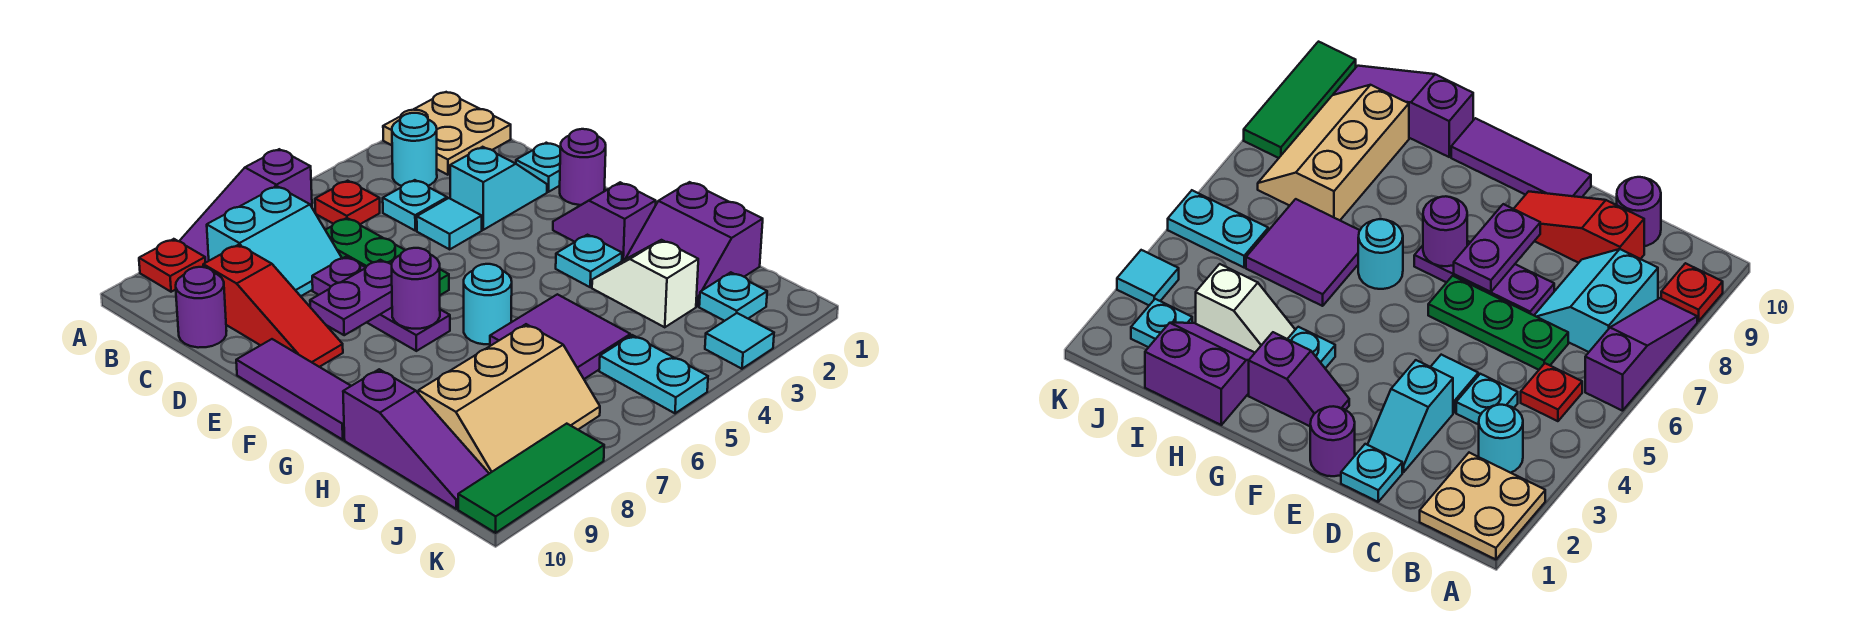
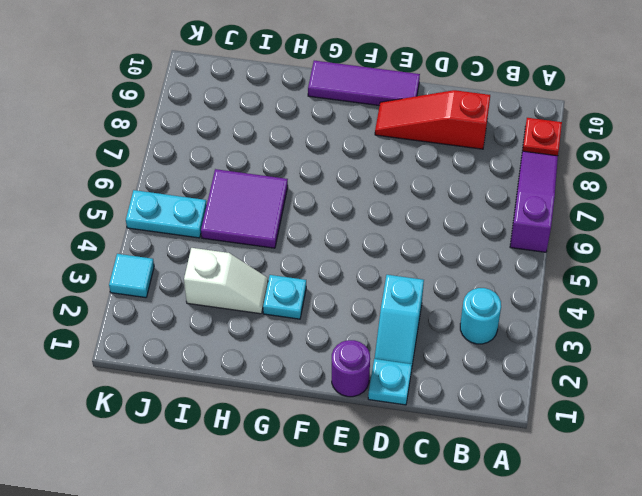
none -> tan plate A1:B2 level 1
none -> red plate B5 level 1
none -> cyan slope B7:C8 level 1 top B
none -> cyan plate C4 level 1

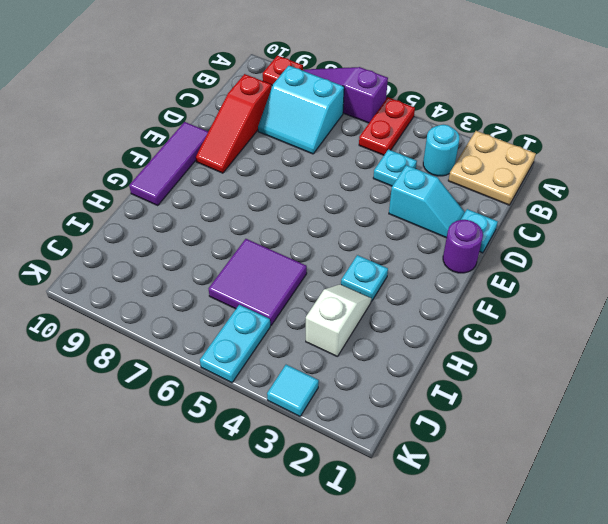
red plate A5:B5 level 1 -> red plate B5 level 1
none -> green plate C6:E6 level 1
none -> purple round brick C10 level 1
none -> cyan tile D4 level 1
none -> purple plate D7:F7 level 1

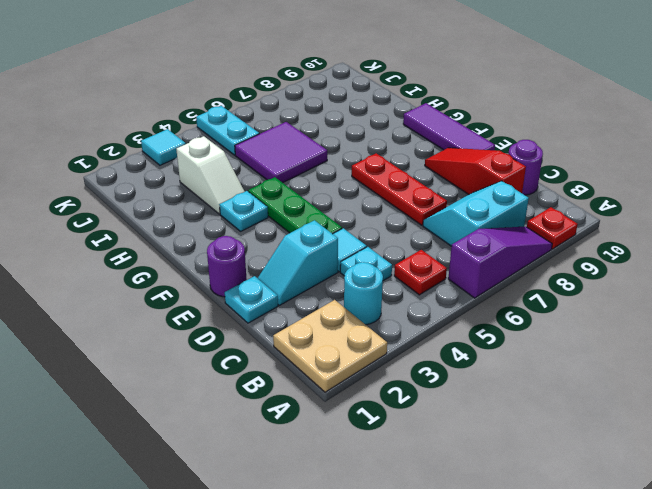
red plate D7:F7 level 1 -> purple plate D7:F7 level 1
green plate E4:G4 level 1 -> green plate C6:E6 level 1
none -> purple slope F2:G2 level 1 top G
none -> cyan round brick G6 level 1
none -> purple slope H1:I2 level 1 top 1
none -> purple slope H10:J10 level 1 top H

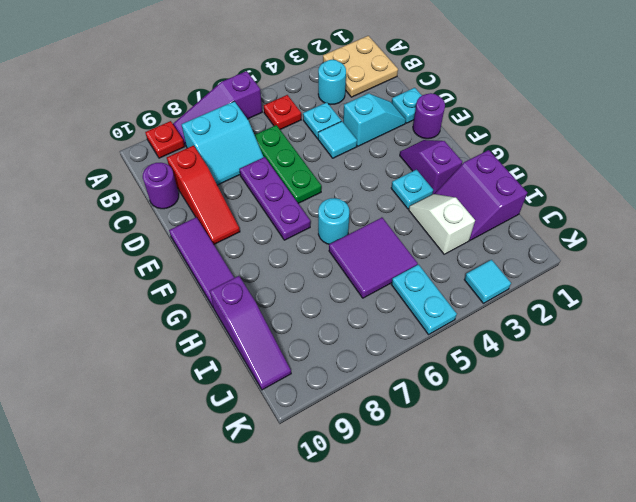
none -> tan slope I7:J9 level 1 top I
none -> cyan plate J2 level 1
none -> green tile K8:K10 level 1
none -> purple plate E7:E8 level 2

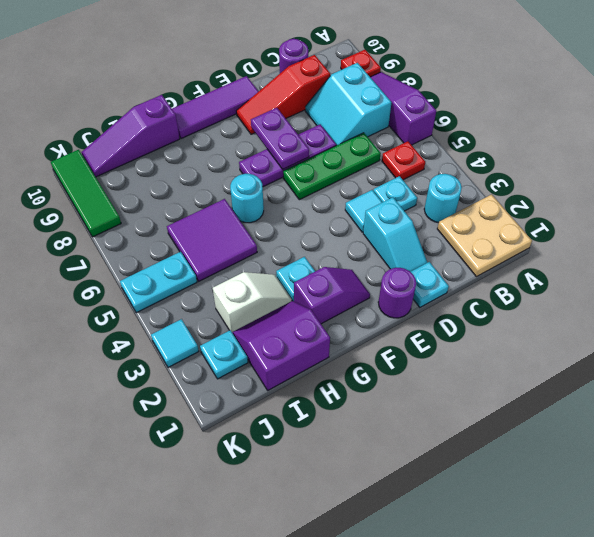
none -> tan slope I7:J9 level 1 top I
none -> purple round brick F7 level 2

